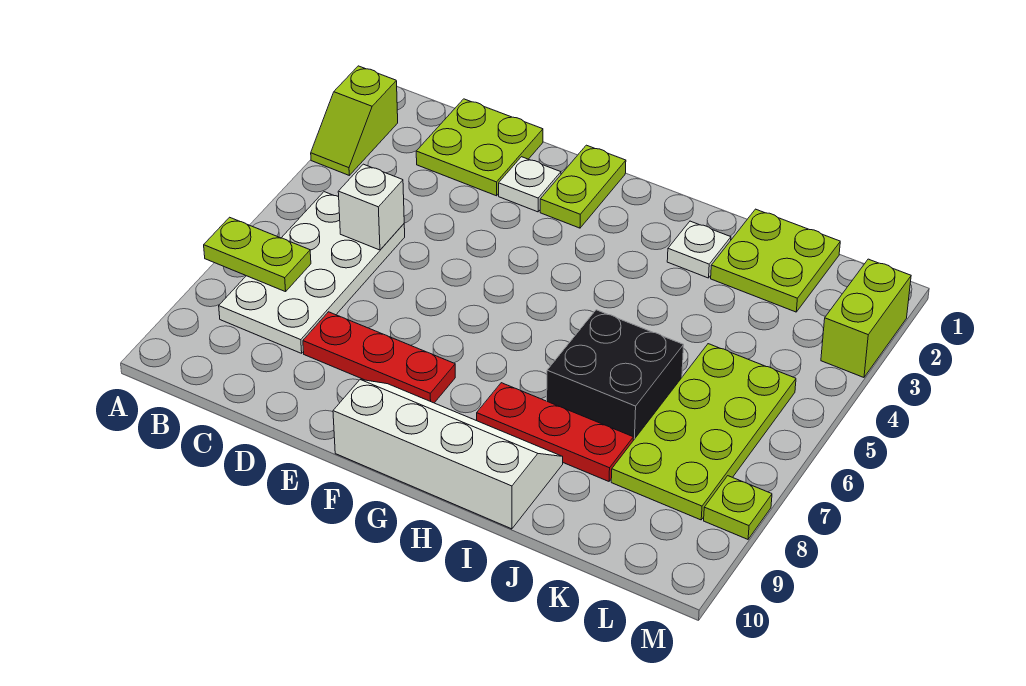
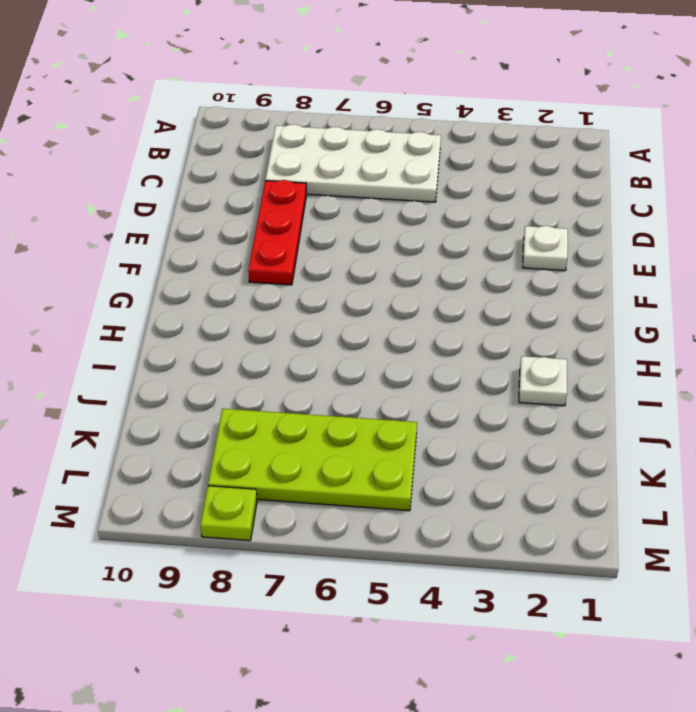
none -> lime slope A2:A3 level 1 top 2
none -> lime plate C1:D2 level 1
none -> lime plate F1:F2 level 1

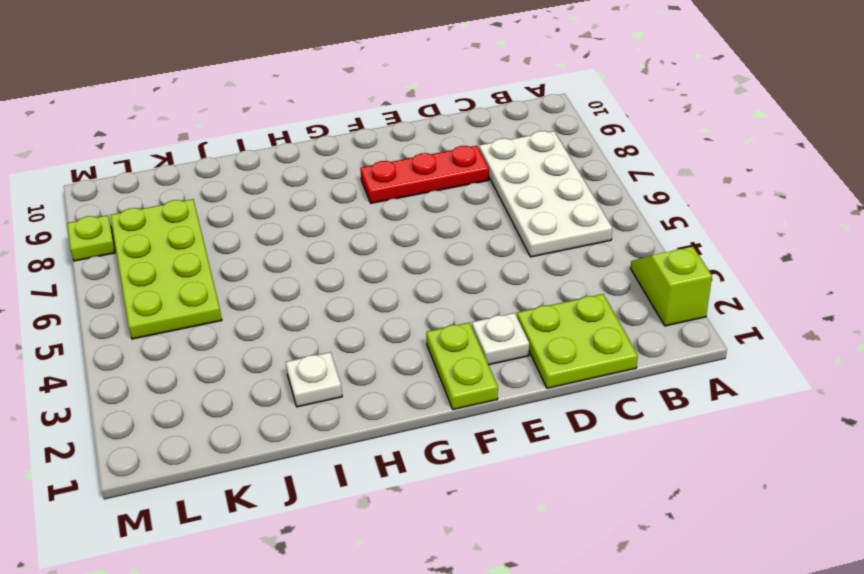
none -> white slope F9:I10 level 1 top 10
none -> red plate H8:J8 level 1
none -> black brick I6:J7 level 1

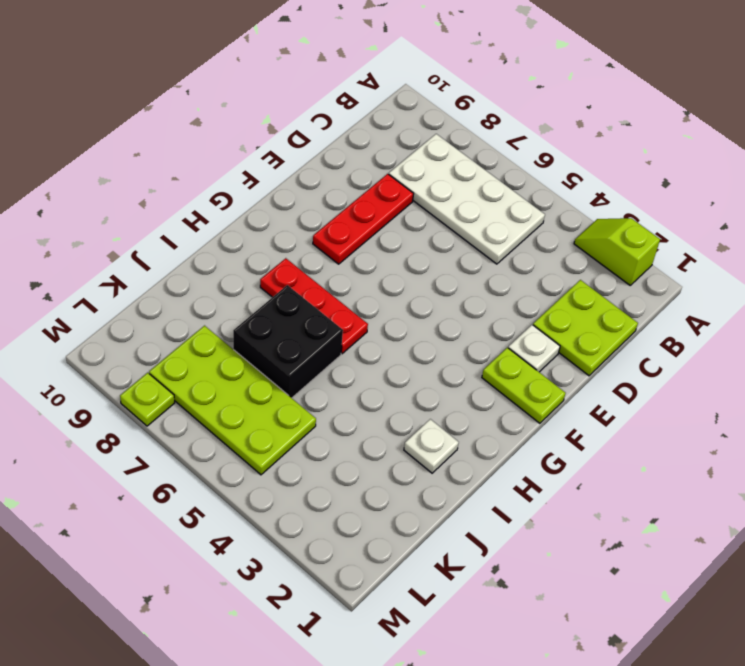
red plate H6:H8 level 1 -> red plate H8:J8 level 1
none -> white slope F9:I10 level 1 top 10
none -> lime plate J1:K2 level 1
none -> lime brick M2:M3 level 1

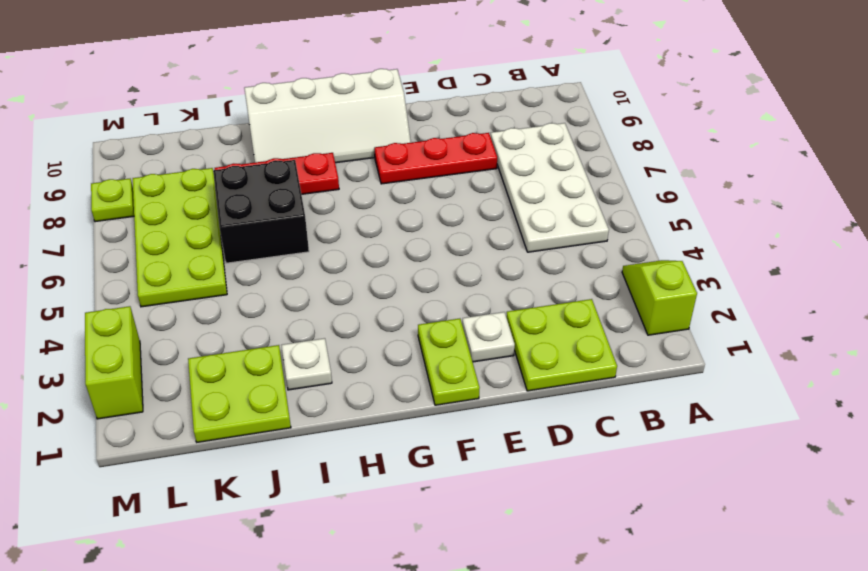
none -> lime plate A7:B7 level 2
none -> white brick C5 level 2

